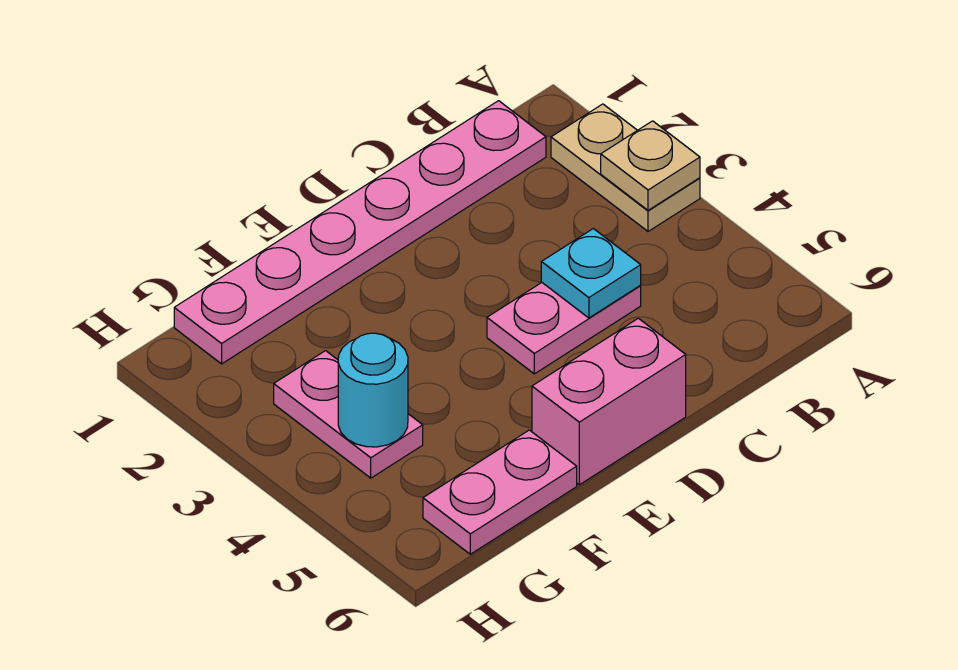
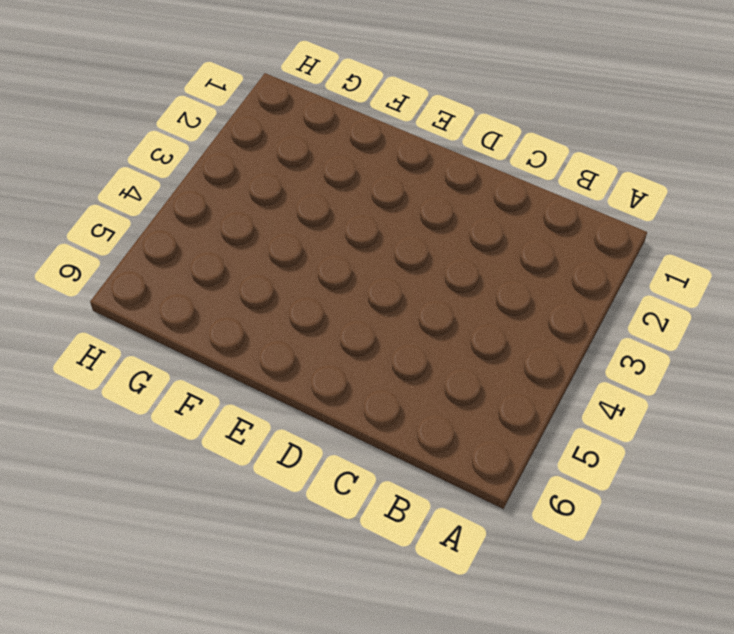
none -> tan plate A2:A3 level 1
none -> pink plate B1:G1 level 1

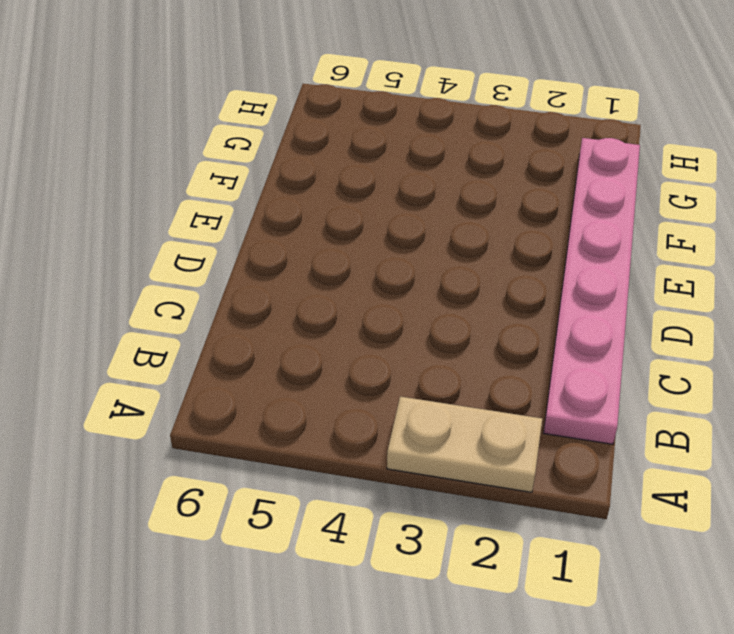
none -> pink plate C4:D4 level 1
none -> pink brick D6:E6 level 1

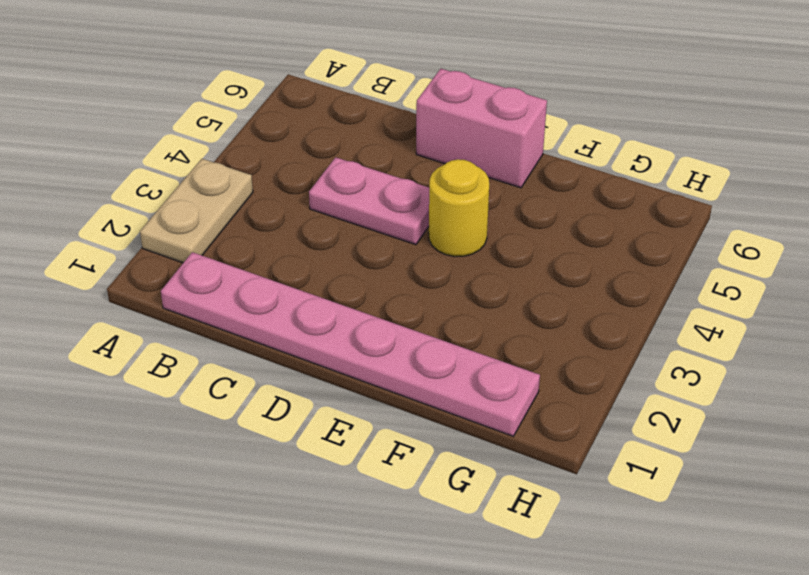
yellow round brick E4 level 1 -> none
none -> pink plate F6:G6 level 1
none -> pink plate G3:G4 level 1

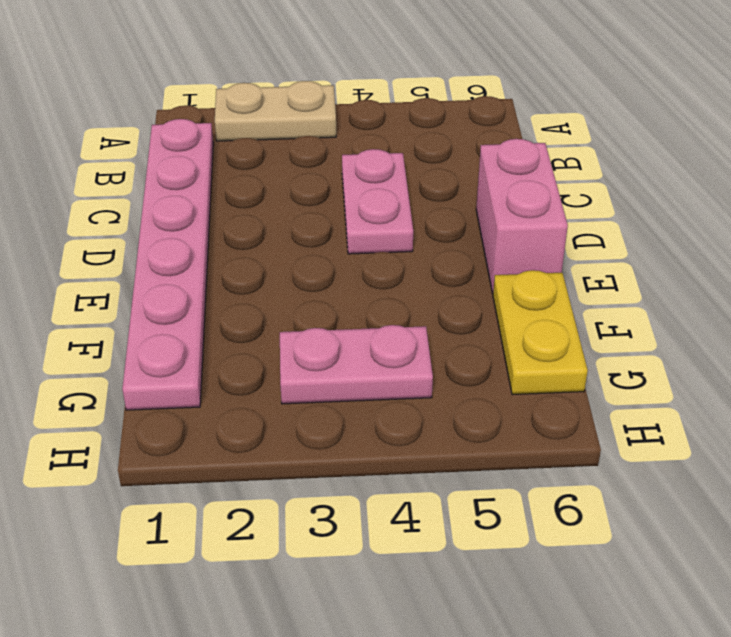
yellow plate F6:G6 level 1 -> pink plate F6:G6 level 1
none -> tan plate A3 level 2
none -> cyan plate C4 level 2

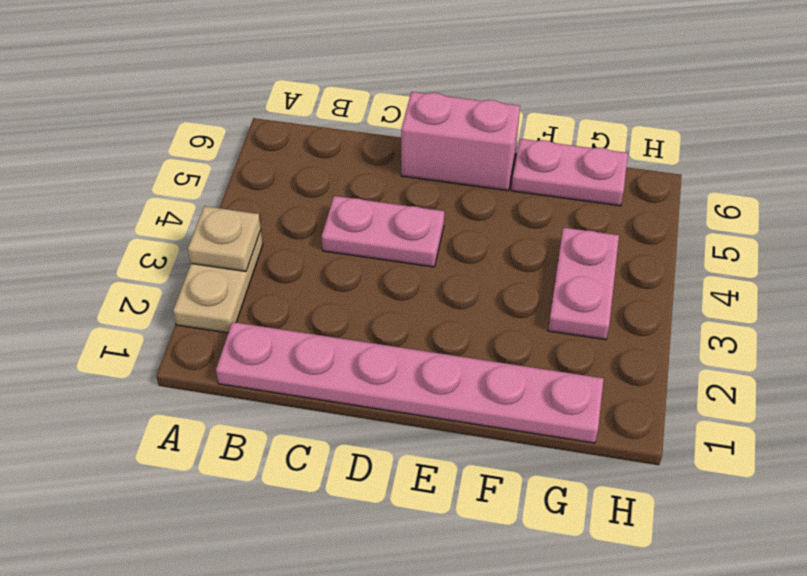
none -> cyan plate C4 level 2
none -> cyan round brick G4 level 2

